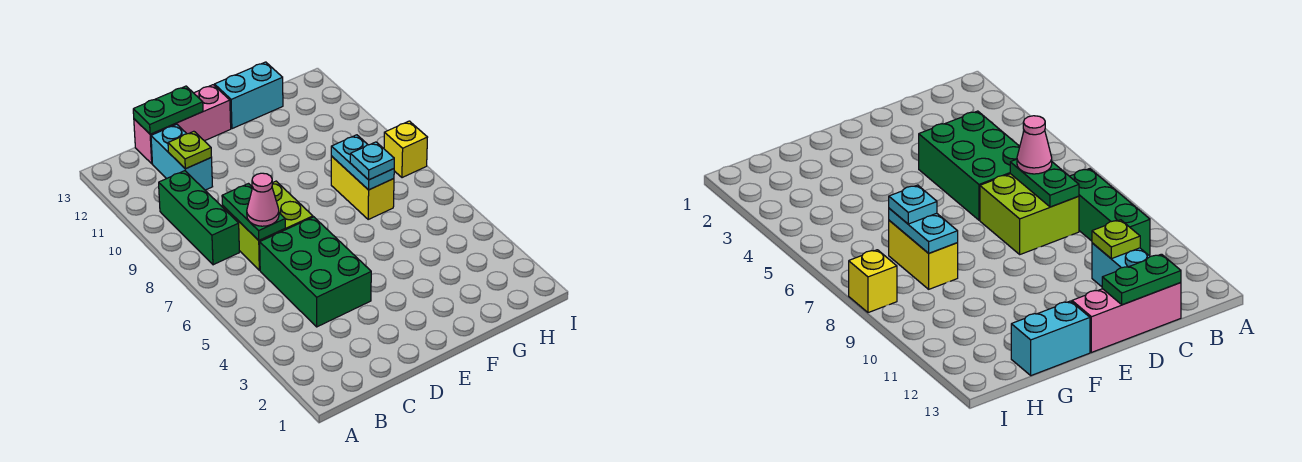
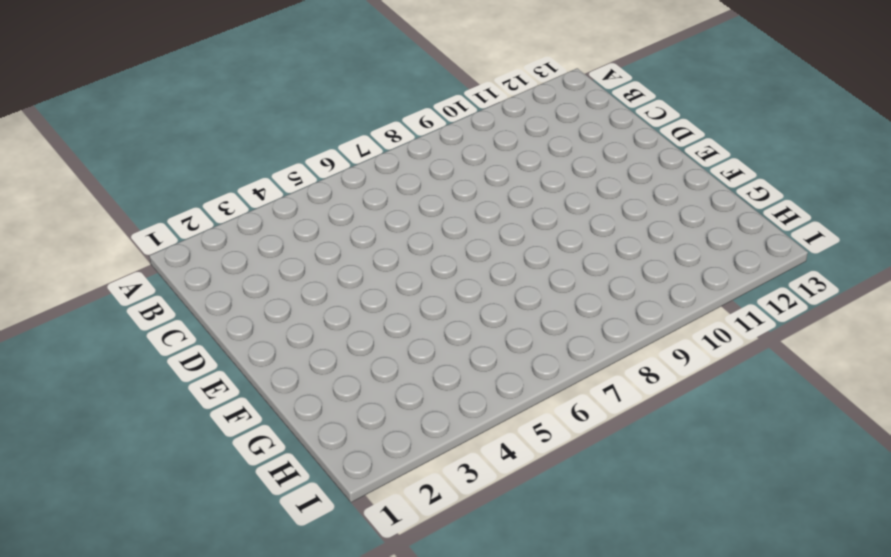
none -> green brick B8:B10 level 1
none -> green brick C4:D6 level 1
none -> lime brick C7:D8 level 1

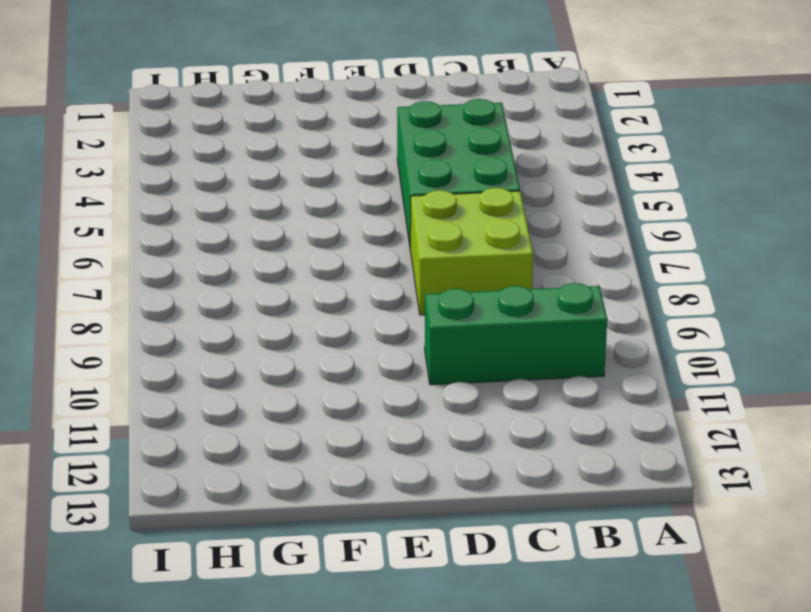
green brick B10:D10 level 1 -> green brick B8:B10 level 1
none -> cyan brick C11:C12 level 1
none -> pink brick C13:E13 level 1
none -> cyan brick F13:G13 level 1

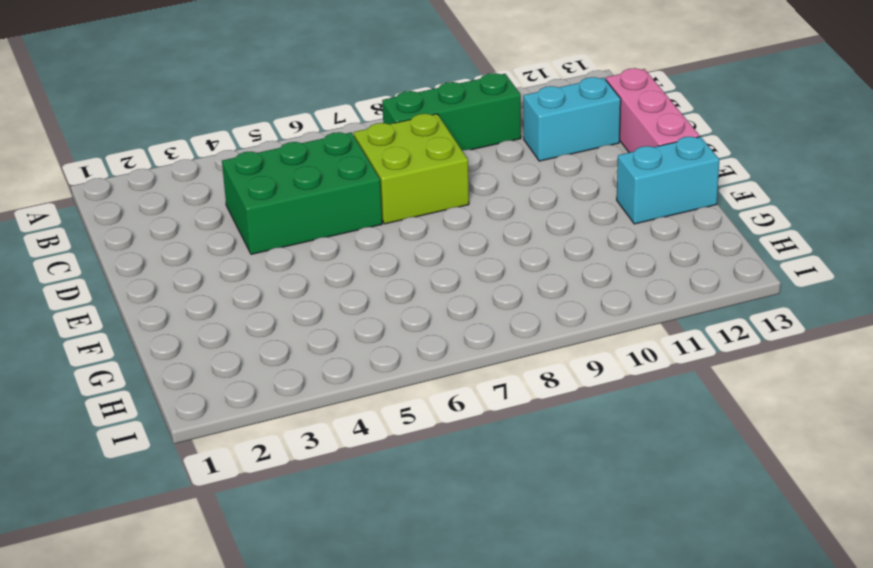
cyan brick F12:F13 level 1 -> cyan brick F13:G13 level 1
none -> yellow brick G7:G8 level 1
none -> yellow brick I8 level 1
none -> green plate C7:C8 level 2

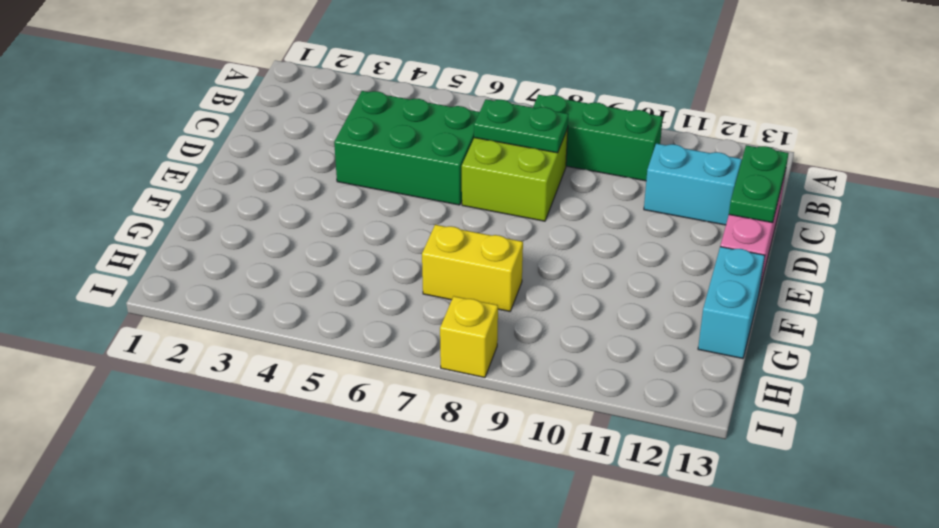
none -> lime plate C11 level 2
none -> cyan plate G7:G8 level 2
none -> pink cone C7 level 3

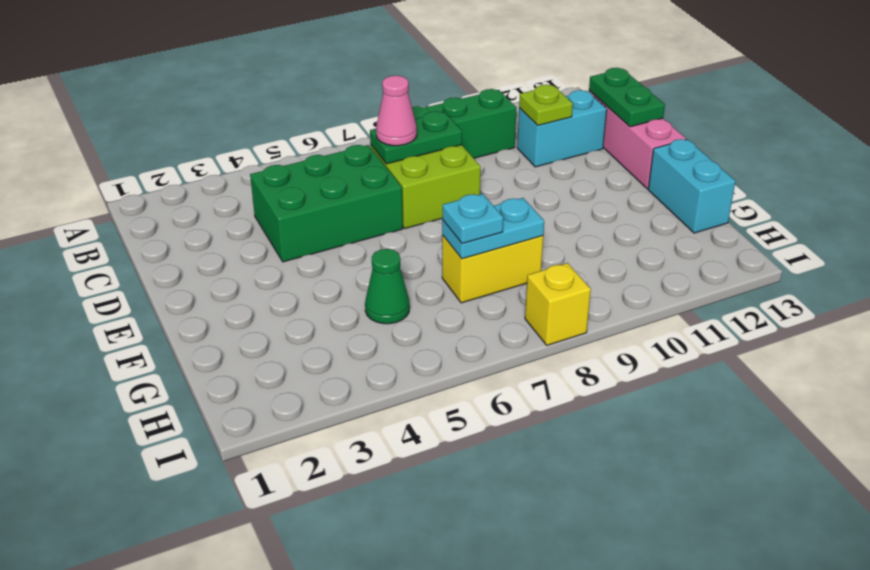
green cone G5 level 1 -> none

